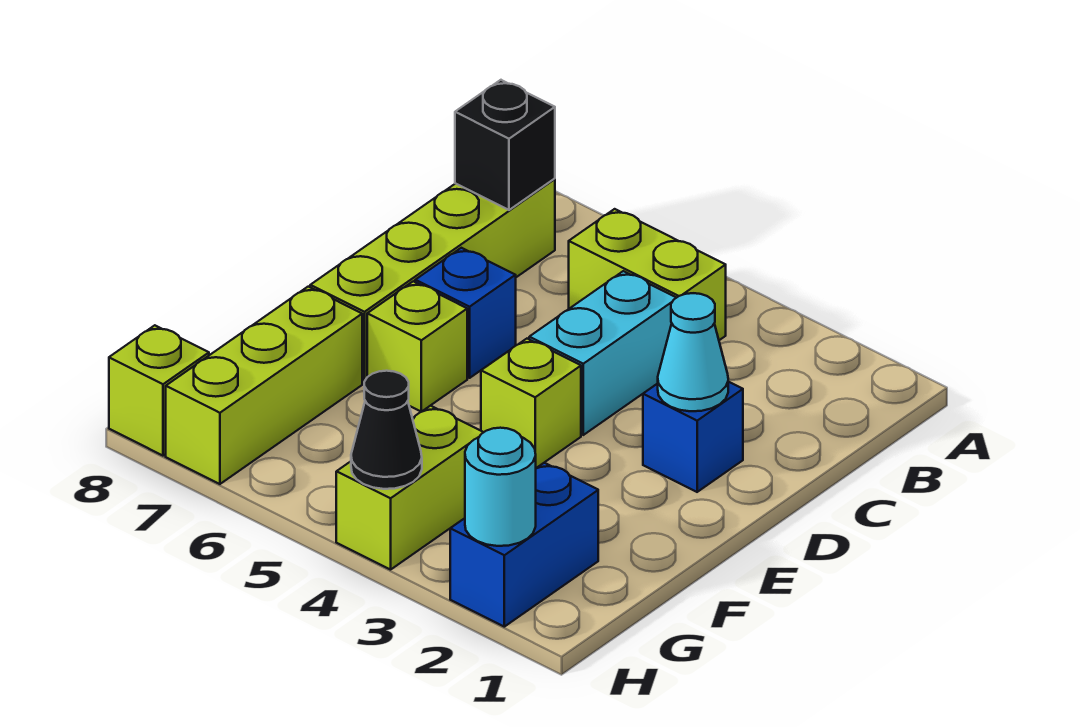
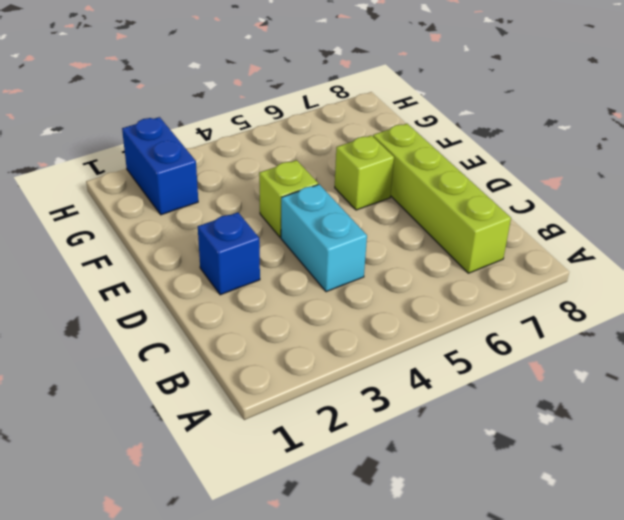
none -> lime brick B4:B5 level 1
none -> blue brick D6 level 1
none -> lime brick F7:H7 level 1

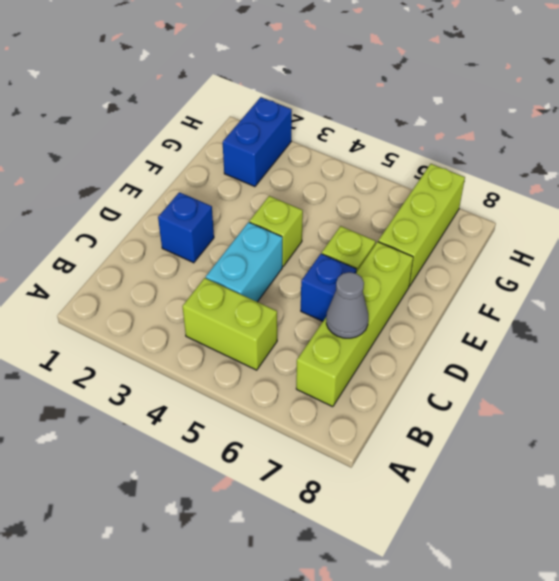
grey cone C7 level 2 -> none
none -> lime brick G4:H4 level 1
none -> lime brick H8 level 1
none -> black brick B7 level 2

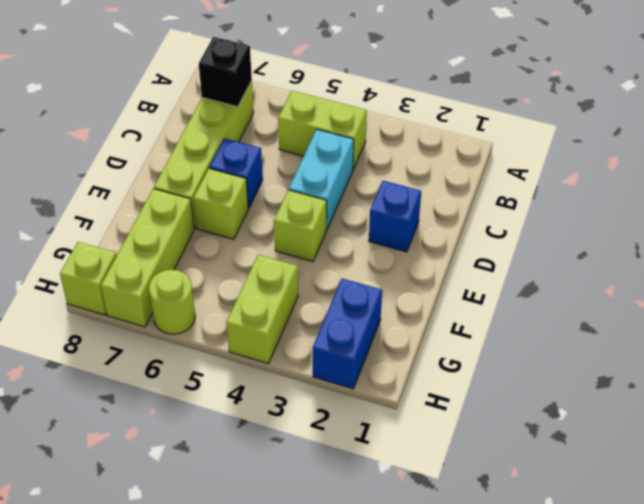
lime round brick H6 level 1 -> none
none -> cyan cone D2 level 2
none -> cyan round brick H2 level 2
none -> black cone H4 level 2

